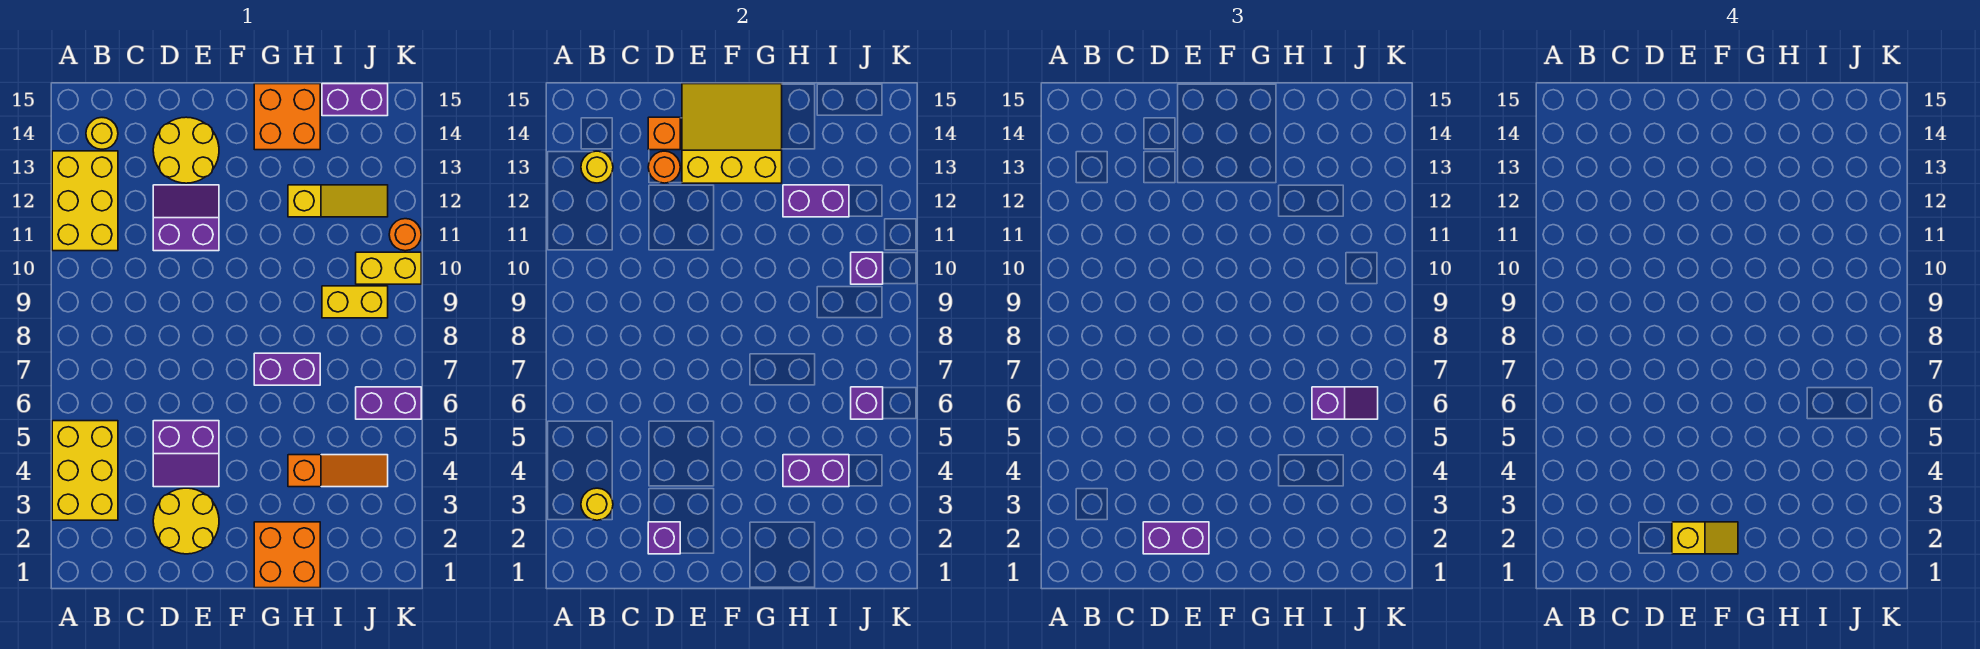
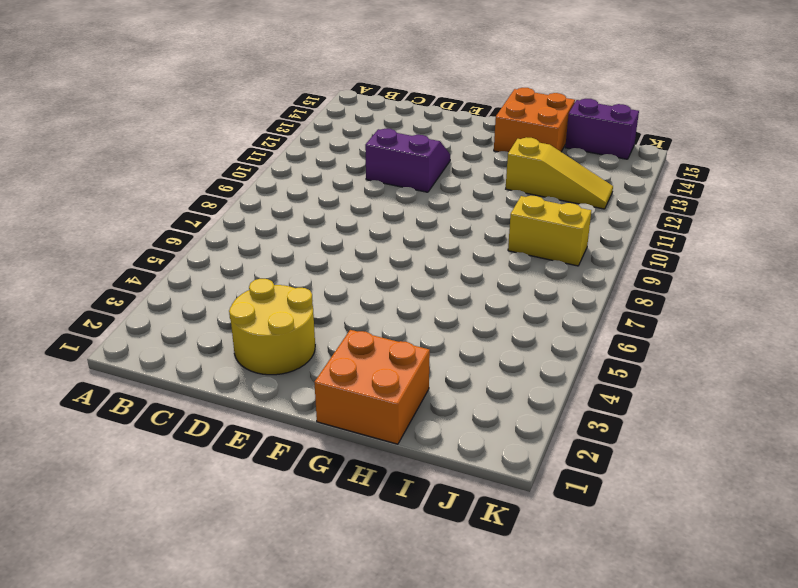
none -> yellow brick A3:B5 level 1
none -> yellow brick A11:B13 level 1
none -> yellow round brick B14 level 1
none -> purple slope D4:E5 level 1 top 5

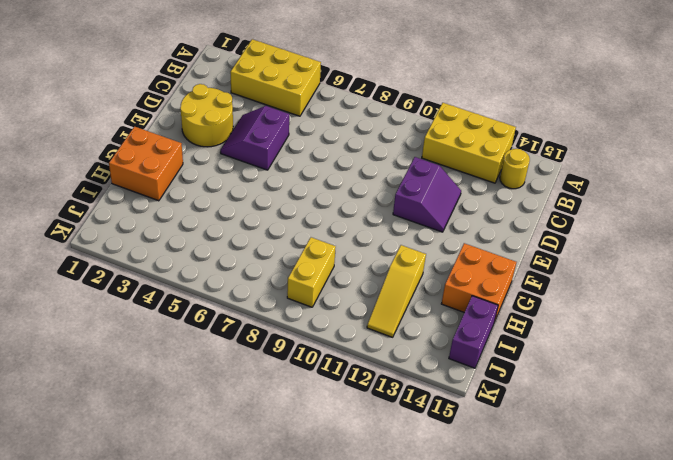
none -> yellow round brick D13:E14 level 1
none -> purple brick G7:H7 level 1
none -> orange slope H4:J4 level 1 top H
none -> purple brick J6:K6 level 1

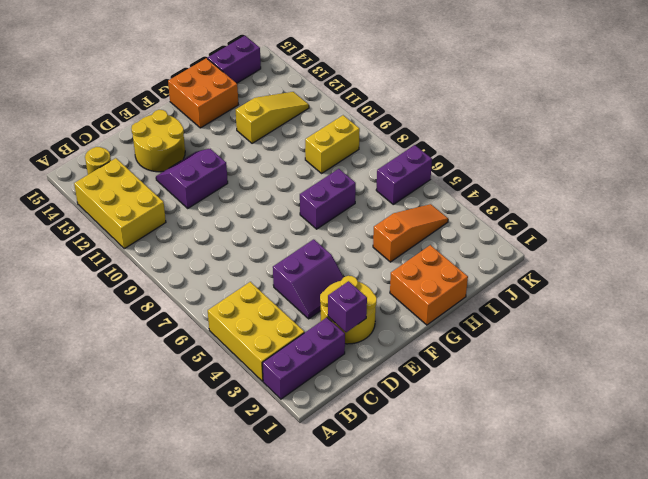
purple brick A2:C2 level 1 -> none
none -> yellow brick J10:K10 level 1
none -> orange round brick K11 level 1
none -> yellow round brick B3 level 2
none -> yellow round brick B13 level 2

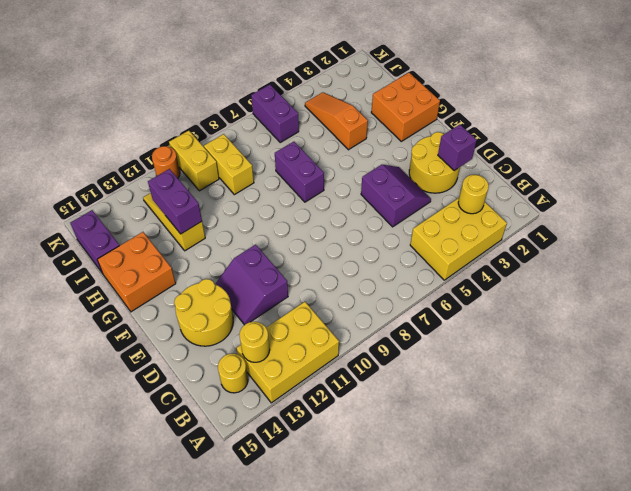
none -> orange round brick D13 level 2
none -> orange brick D14 level 2
none -> yellow slope E13:G15 level 2 top 13
none -> purple brick H4:I4 level 2

